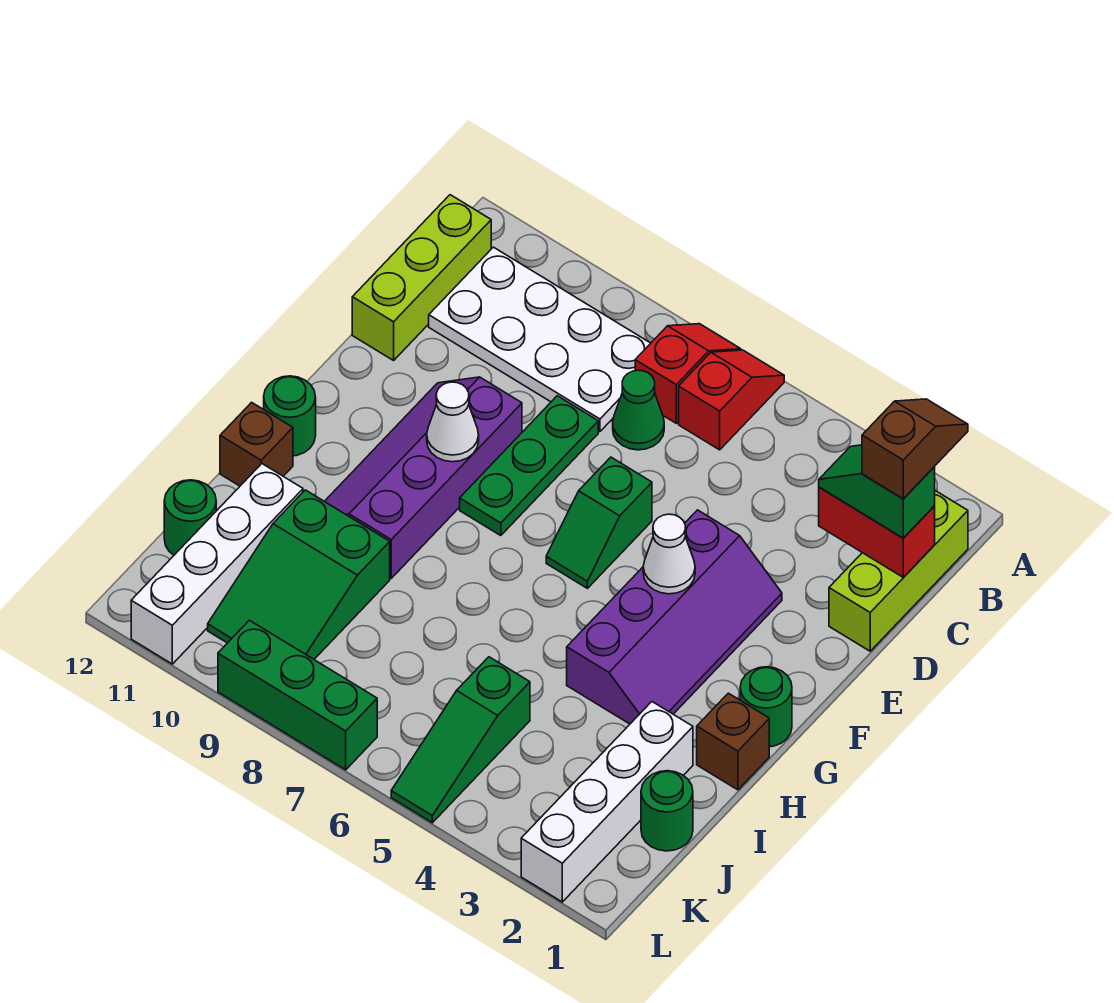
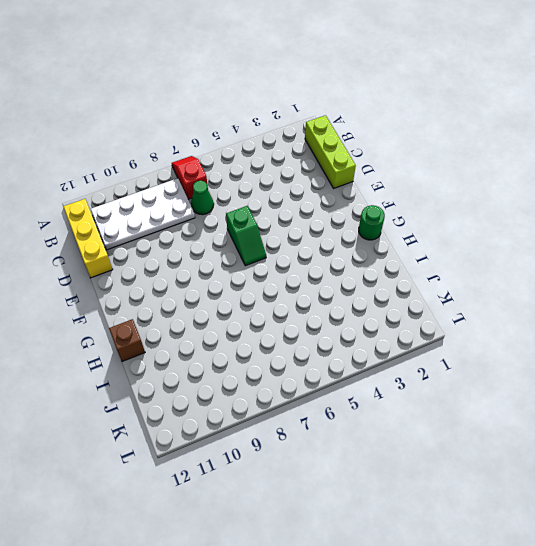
yellow brick B12:D12 level 1 -> lime brick B12:D12 level 1
none -> red slope A6:B6 level 1 top B
none -> green plate D8:F8 level 1
none -> purple slope E3:H4 level 1 top 4

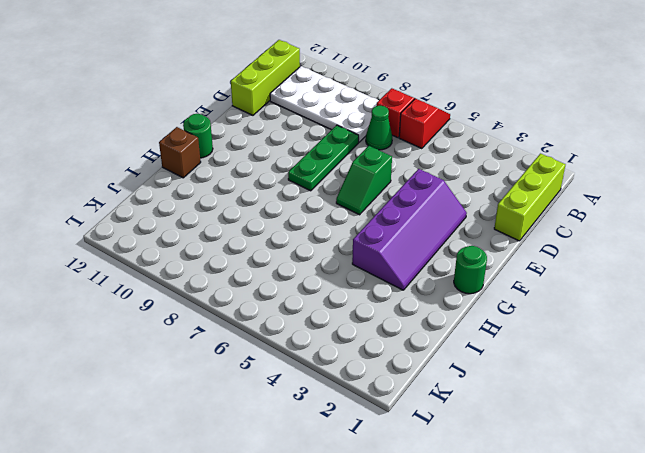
none -> purple slope E9:H10 level 1 top 9
none -> brown brick H1 level 1
none -> white brick I2:L2 level 1

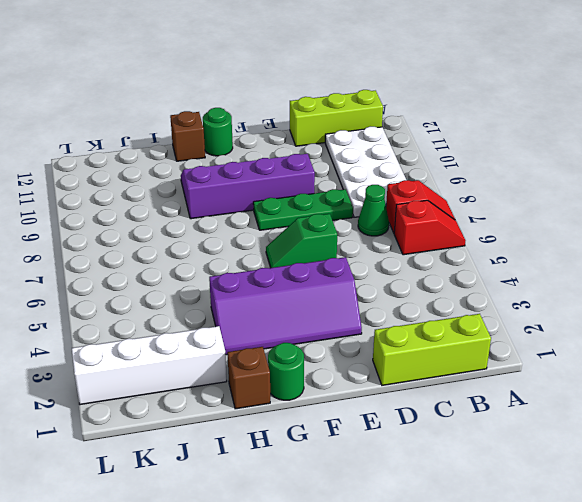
none -> green slope I9:K10 level 1 top I
none -> white brick I11:L11 level 1
none -> green round brick J1 level 1

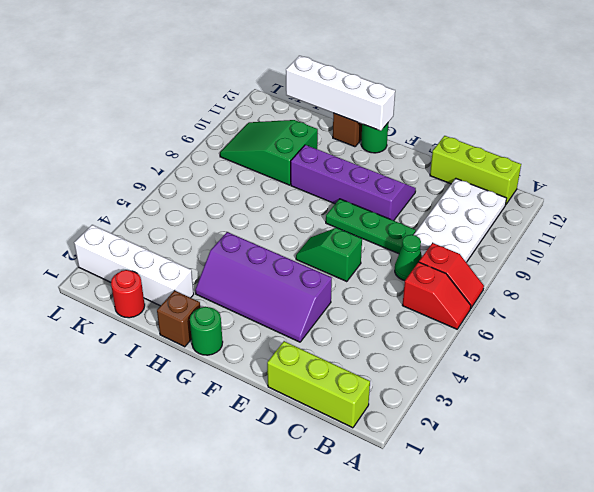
white brick G12:J12 level 2 -> white brick I11:L11 level 1
red round brick J1 level 1 -> green round brick J1 level 1
none -> green slope J5:L5 level 1 top J
none -> green round brick J12 level 1
none -> green brick L7:L9 level 1

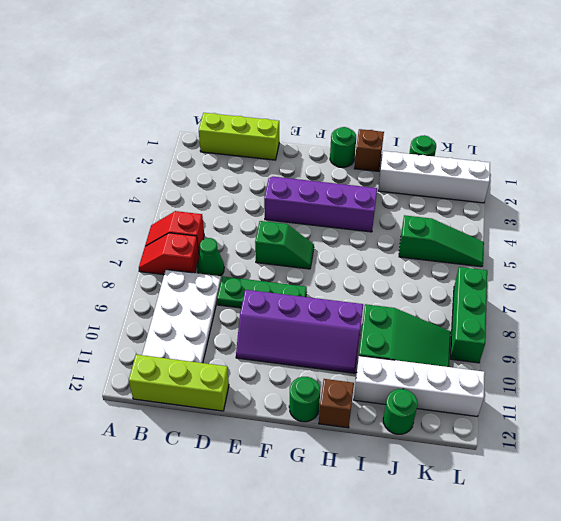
none -> red brick C1:C2 level 2
none -> white cone F4 level 2
none -> white cone F9 level 2

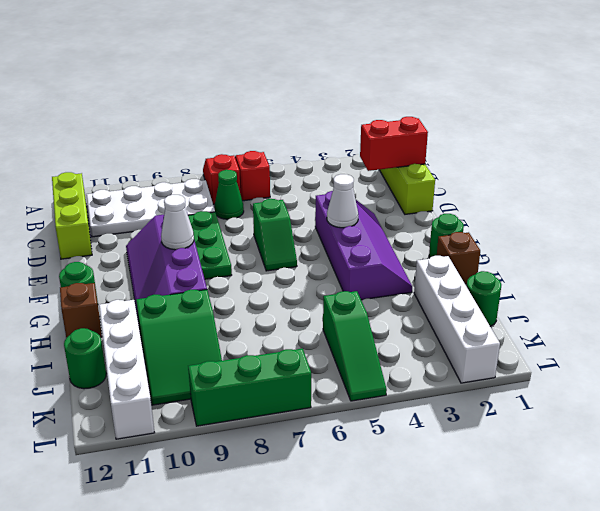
none -> green slope C1:C2 level 3 top 1
none -> brown slope B1:C1 level 4 top C

